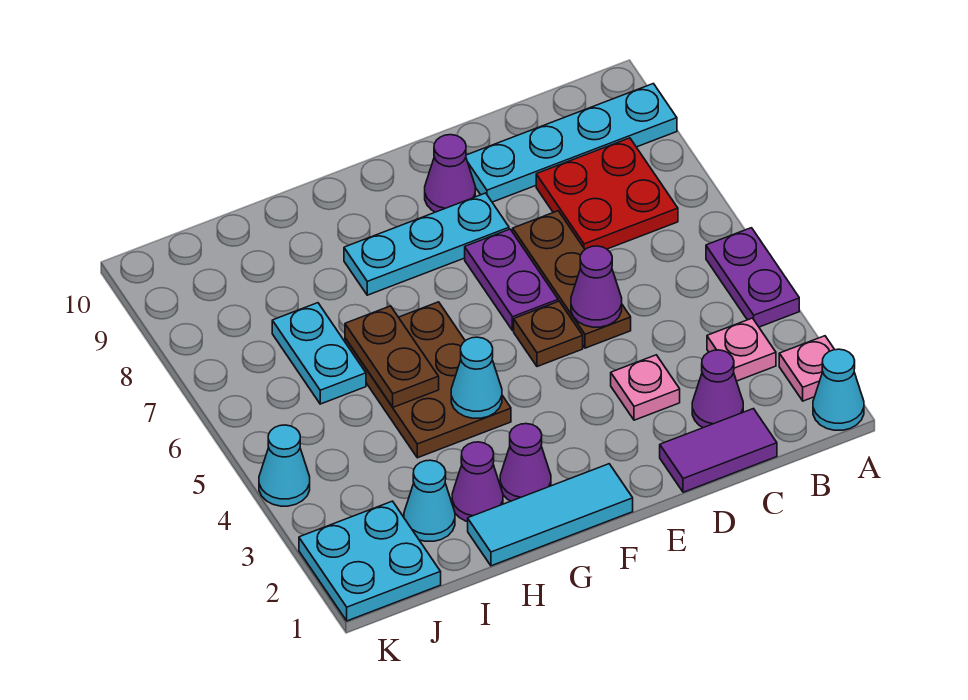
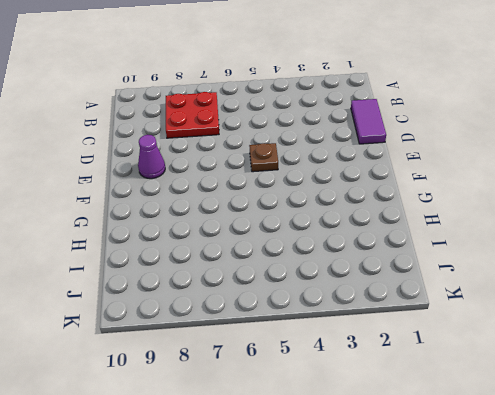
none -> cyan cone A1 level 1
none -> pink plate A2 level 1
none -> purple plate A4:A5 level 1

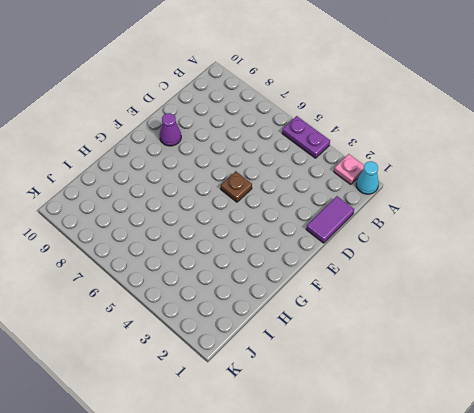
none -> cyan plate A9:D9 level 1
none -> pink plate B3 level 1
none -> red plate B7:C8 level 1

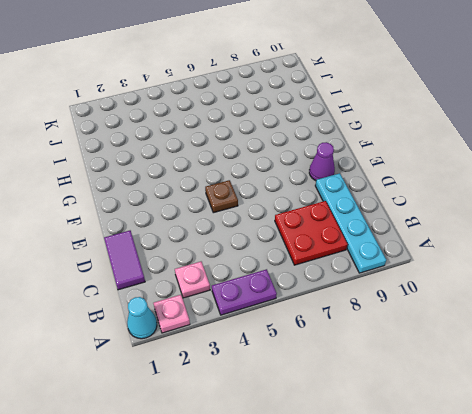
none -> purple cone C2 level 1
none -> pink plate D3 level 1
none -> brown plate D5:D7 level 1

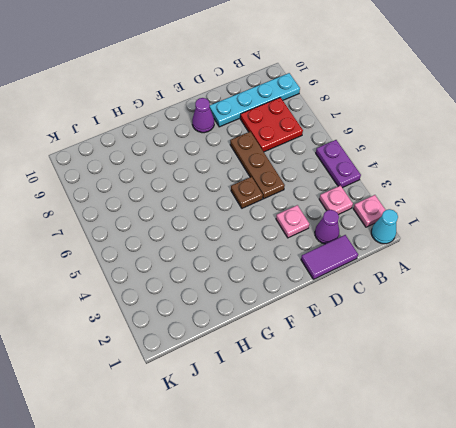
none -> purple plate E6:E7 level 1
none -> cyan plate E8:G8 level 1
none -> cyan tile F1:H1 level 1

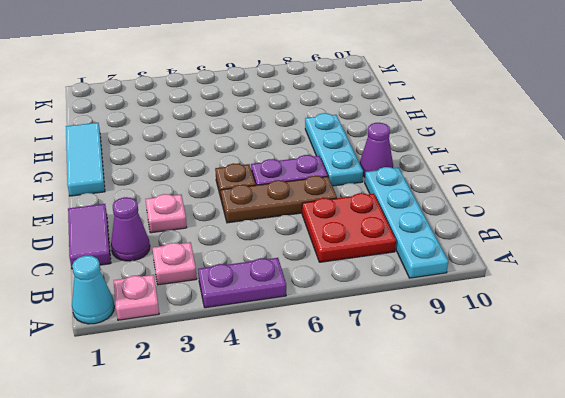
none -> purple cone G2 level 1
none -> brown plate G4:H6 level 1
none -> purple cone H2 level 1

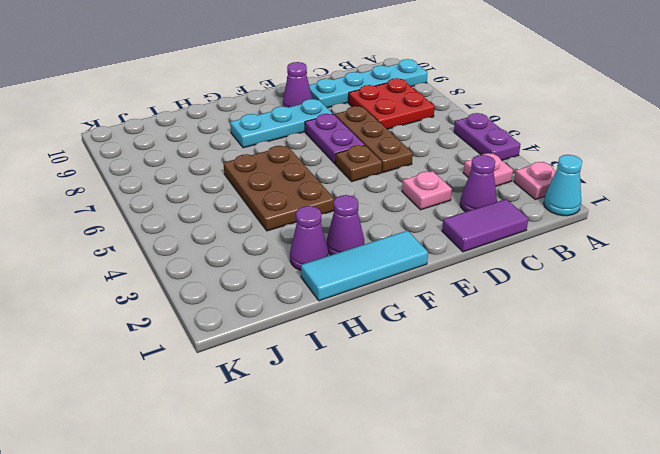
none -> cyan cone I2 level 1
none -> cyan plate I6:I7 level 1
none -> cyan plate J1:K2 level 1

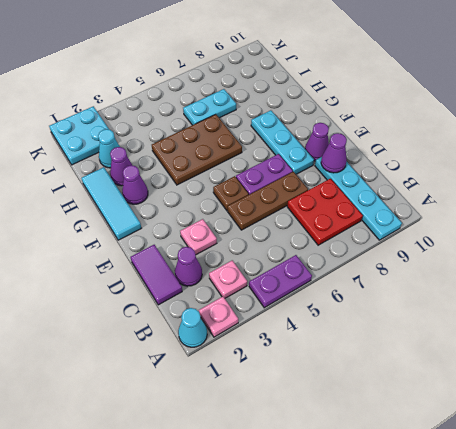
purple cone D9 level 2 -> purple cone D5 level 2
none -> cyan cone K4 level 1
none -> cyan cone G4 level 2
none -> brown plate H5:H6 level 2

